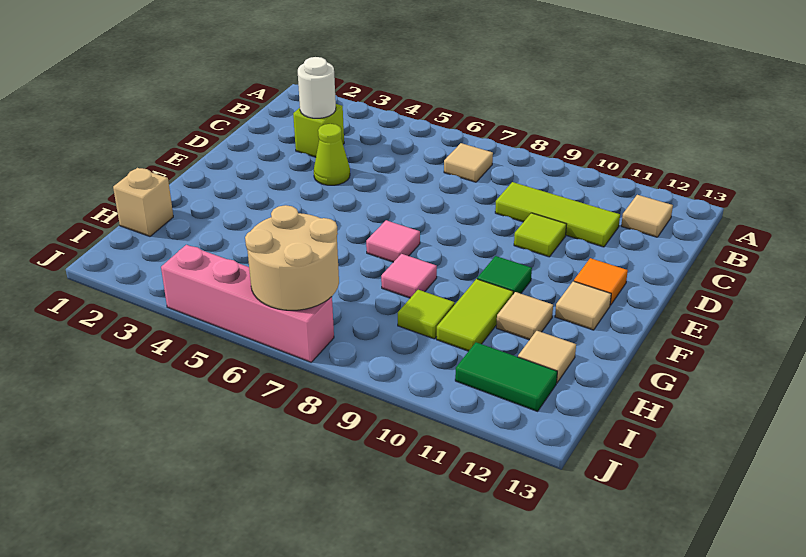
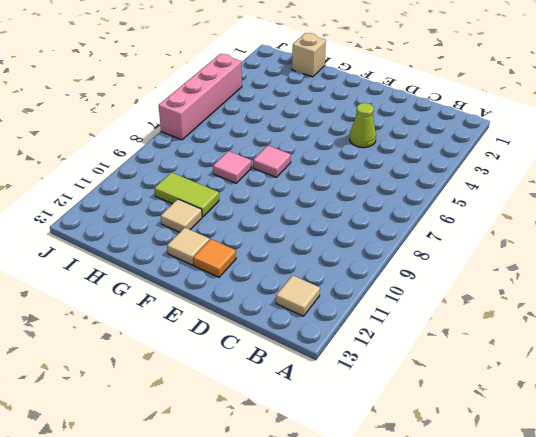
none -> tan tile B7 level 1
none -> lime brick C3 level 1
none -> lime tile C9:C11 level 1

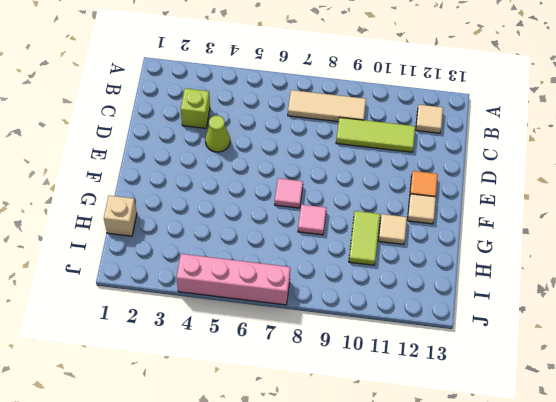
tan tile B7:B9 level 1 -> tan tile B7 level 1
none -> lime tile D10 level 1
none -> green tile F10 level 1
none -> lime tile H9 level 1

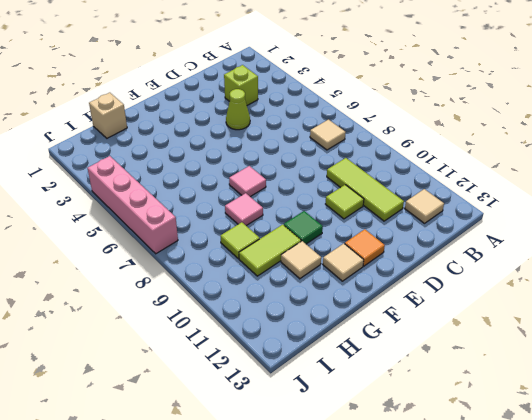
none -> tan tile H12 level 1
none -> green tile I11:I12 level 1
none -> white round brick C3 level 2

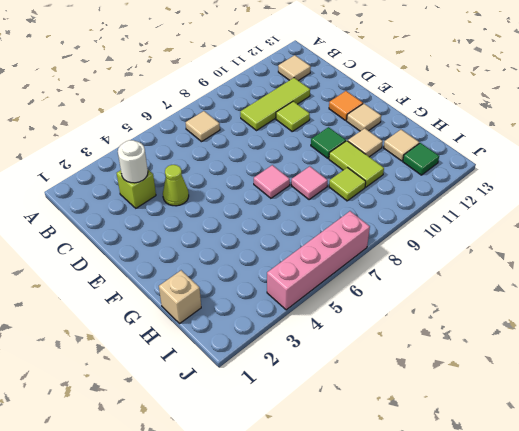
green tile I12 level 1 -> green tile I11:I12 level 1
none -> tan round brick I6:J7 level 2

